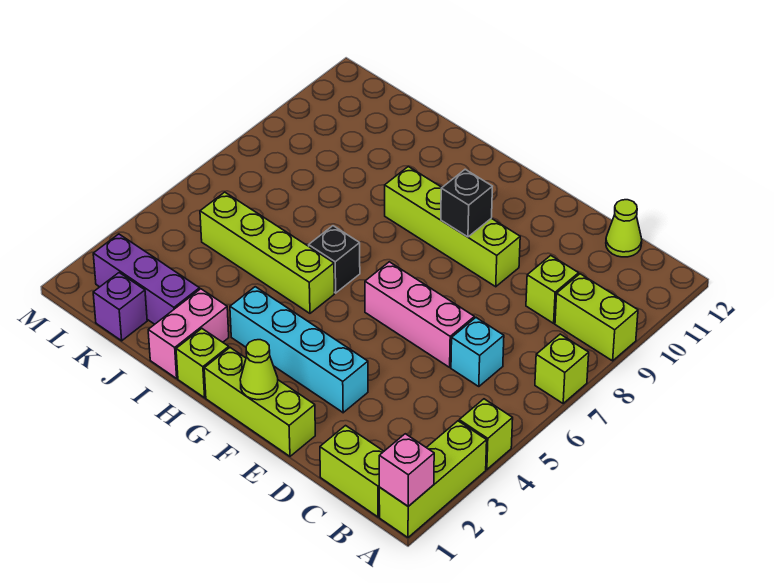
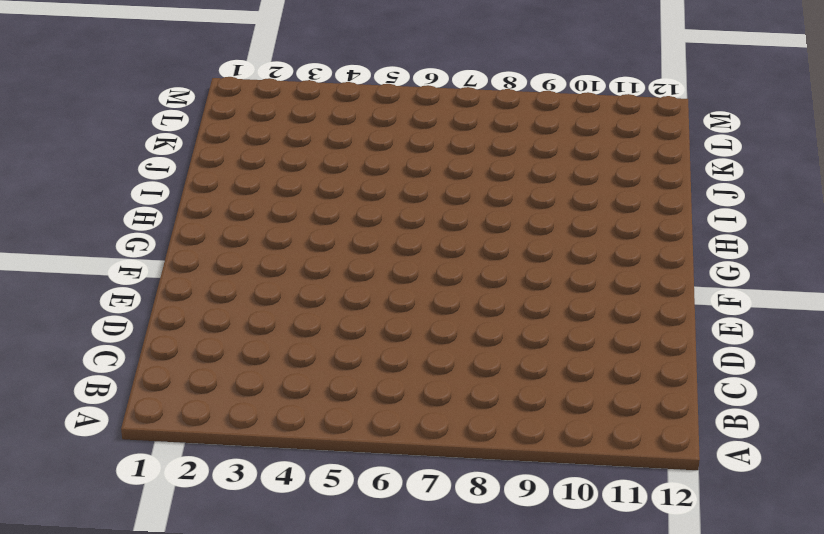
none -> lime brick A1:A3 level 1
none -> lime brick A4 level 1
none -> lime brick A7 level 1

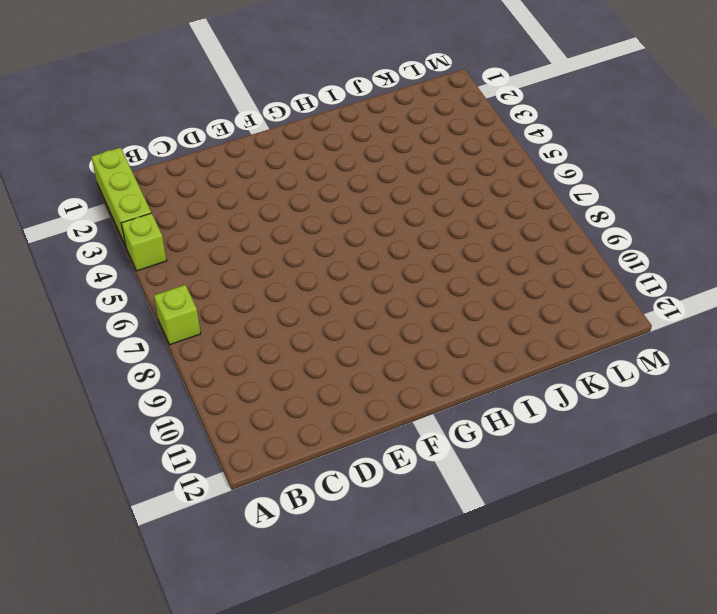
none -> lime brick A9:B9 level 1
none -> lime brick B1:C1 level 1
none -> cyan brick C6 level 1

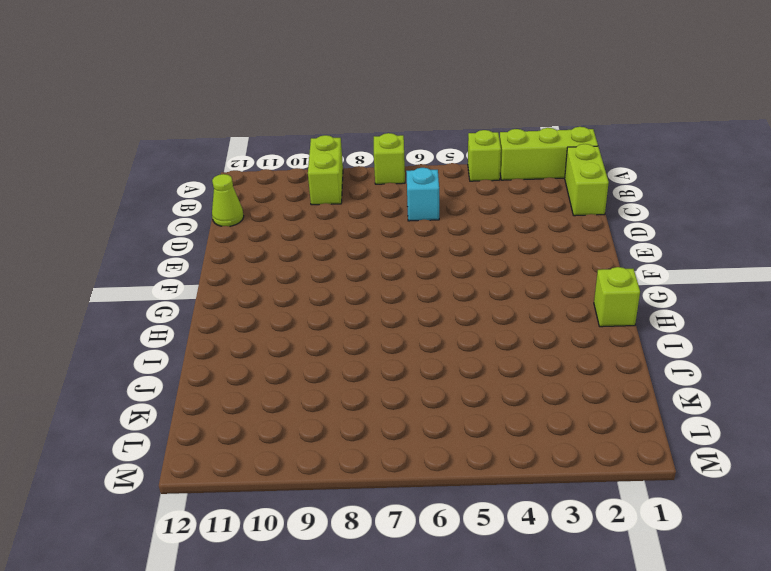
none -> lime brick C9 level 1
none -> pink brick D6:F6 level 1
none -> lime brick E1:G1 level 1

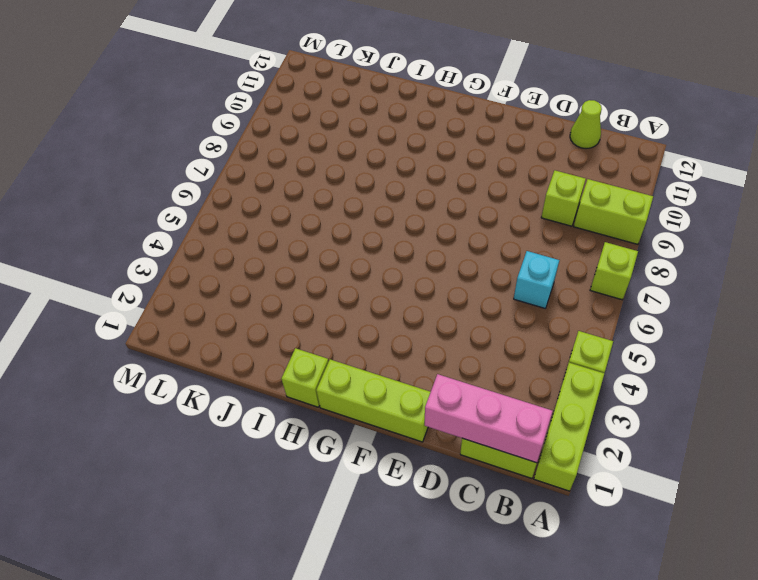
pink brick B1:D1 level 2 -> pink brick D6:F6 level 1
none -> cyan brick E3:H3 level 1
none -> lime brick E9:H9 level 1
none -> lime brick H5:K5 level 1

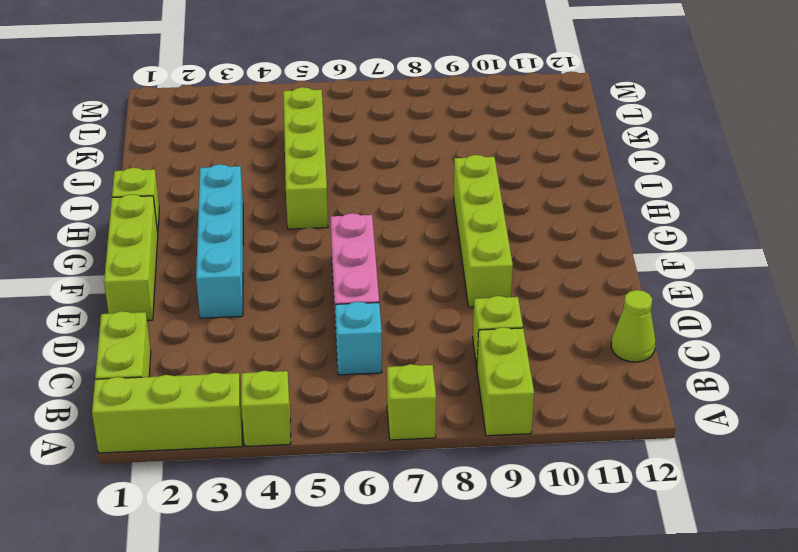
none -> black brick H6 level 1
none -> pink brick I1:I2 level 1
none -> purple brick J2:L2 level 1

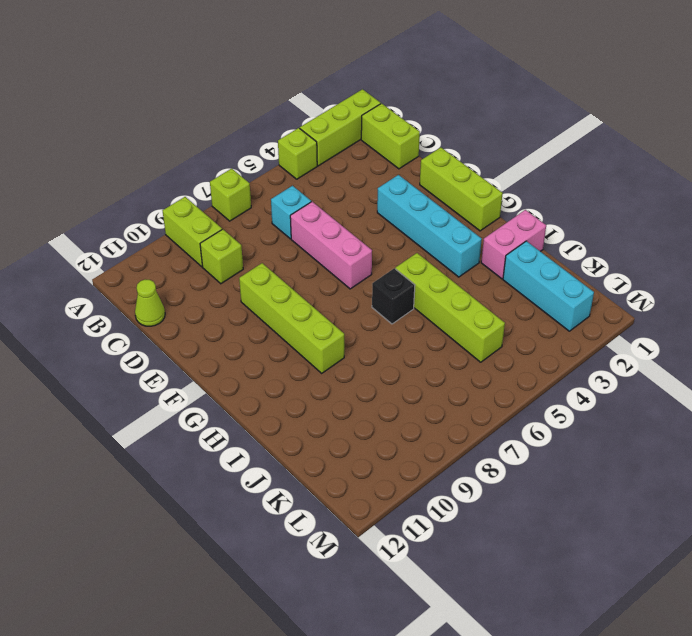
cyan brick J2:L2 level 1 -> purple brick J2:L2 level 1
none -> lime brick H1 level 1
none -> purple brick K1 level 1
none -> pink brick A1 level 2

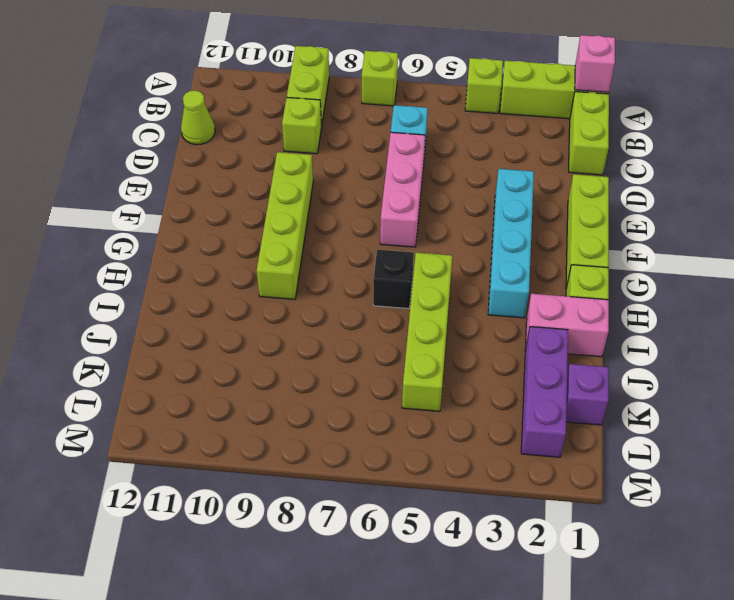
none -> lime cone F1 level 2
none -> black brick F9 level 2

